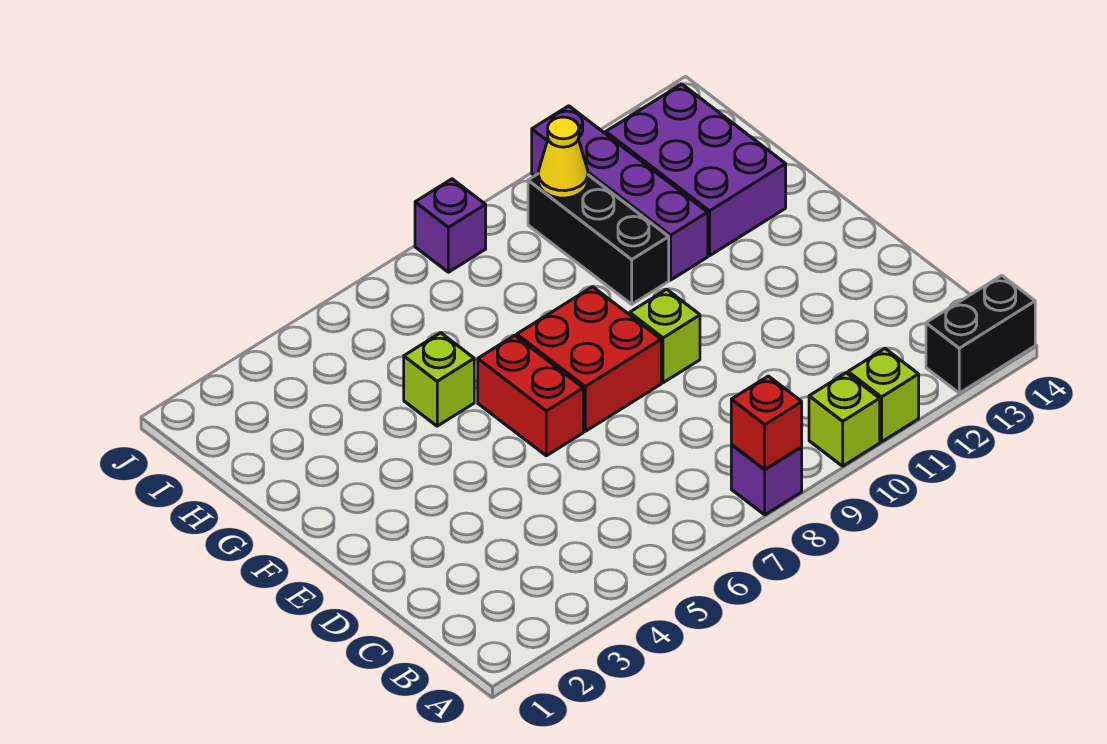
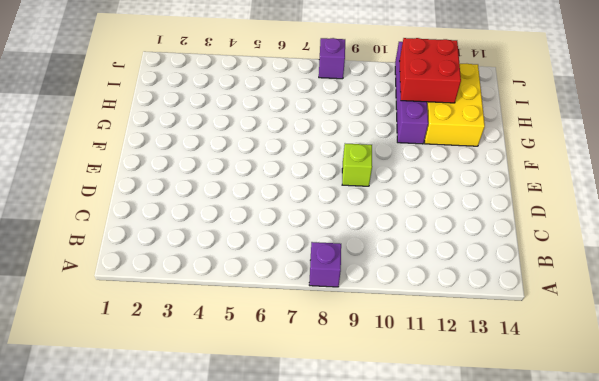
yellow brick G12:I13 level 1 -> purple brick G12:I13 level 1
red brick H11:I12 level 2 -> red brick E7:F8 level 1
none -> lime brick A10 level 1
none -> lime brick A11 level 1
none -> black brick A13:A14 level 1

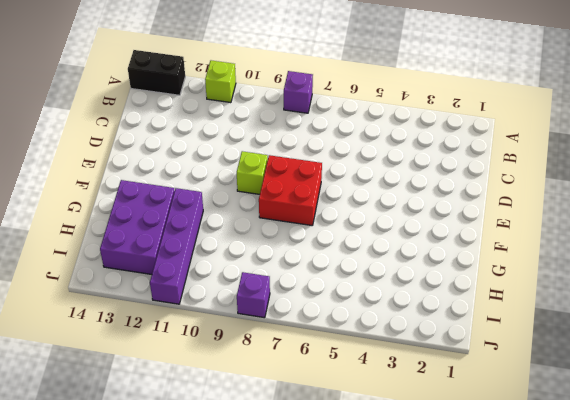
none -> lime brick A10 level 1
none -> red brick E6:F6 level 1
none -> lime brick G5 level 1

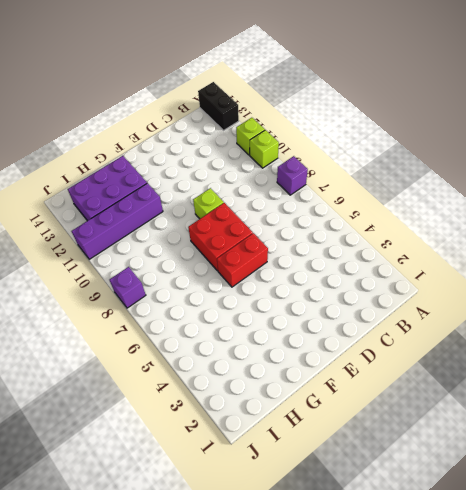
none -> lime brick G5 level 1
none -> black brick G10:I10 level 1
none -> red brick A8 level 2

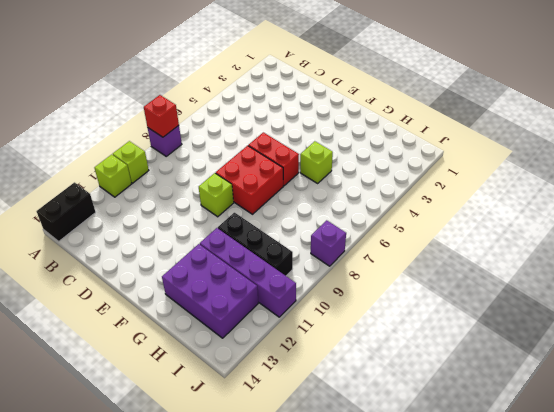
none -> yellow cone I10 level 2

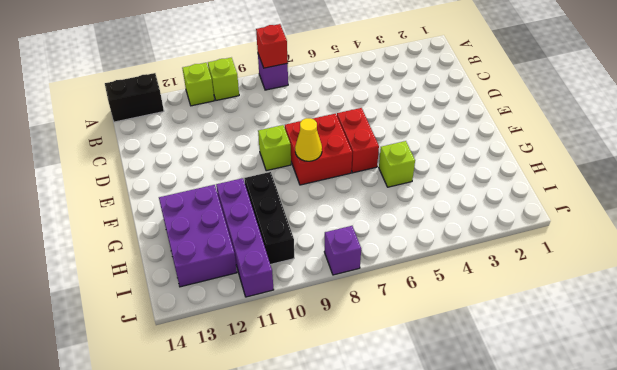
yellow cone F8 level 2 -> yellow cone I10 level 2

